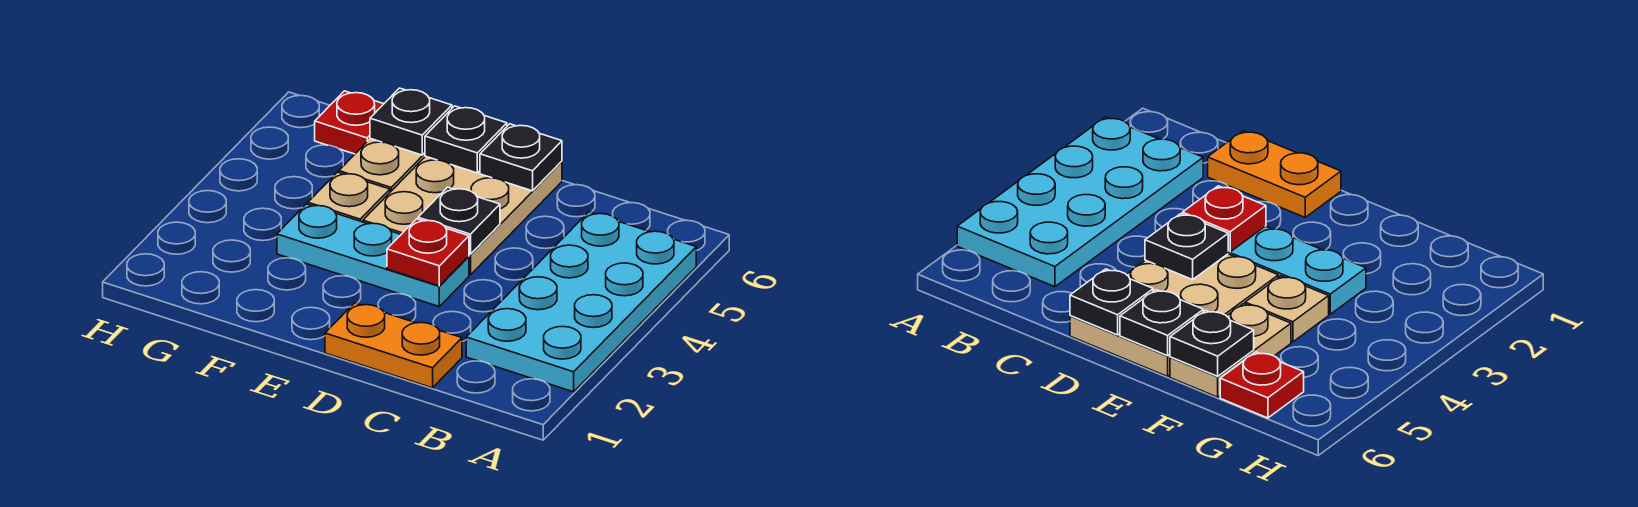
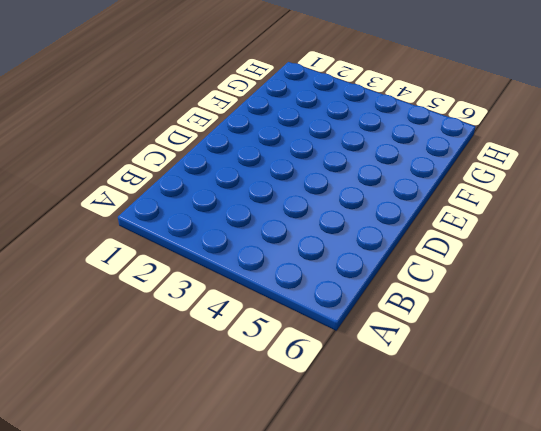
none -> cyan plate A2:B5 level 1
none -> orange plate C1:D1 level 1
none -> cyan plate D3:F3 level 1

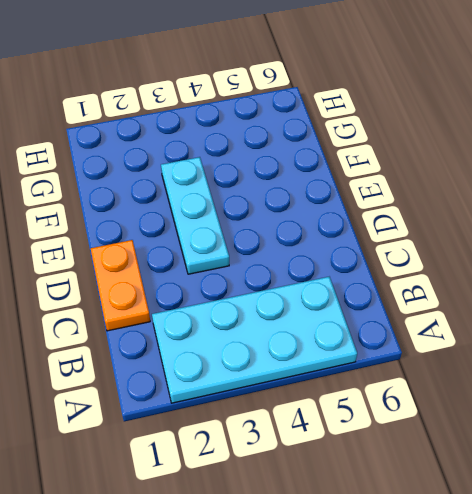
none -> tan plate D4:E6 level 1
none -> tan plate F4 level 1
none -> tan plate F5:F6 level 1

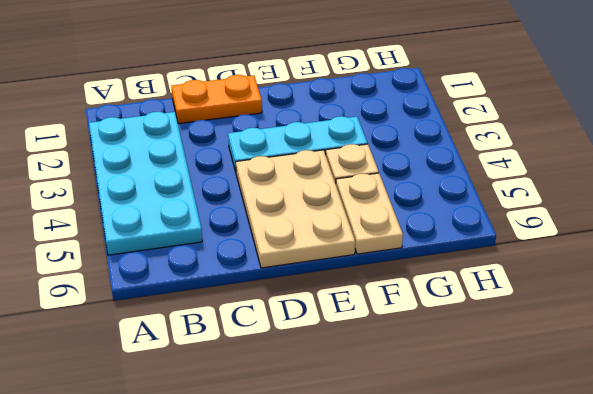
none -> red plate G6 level 1
none -> red plate D3 level 2
none -> black plate D4 level 2

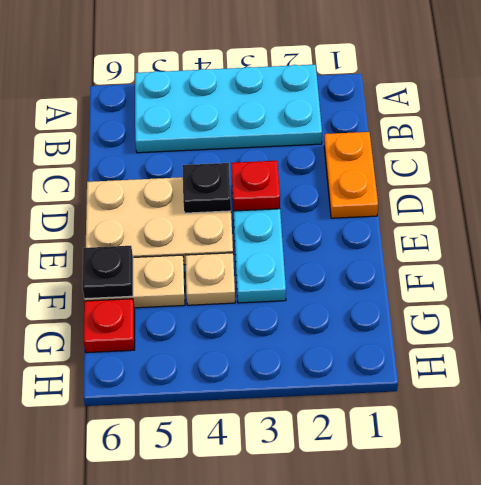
none -> black plate D6 level 2
none -> black plate E6 level 2

